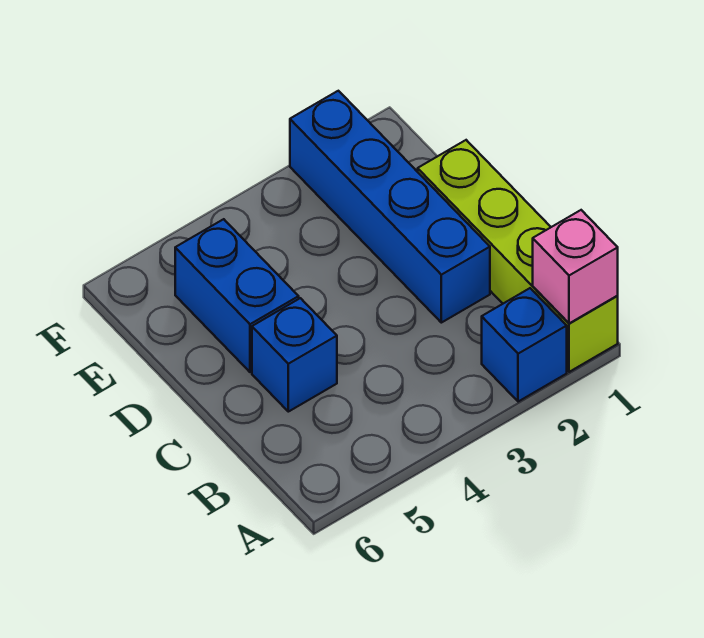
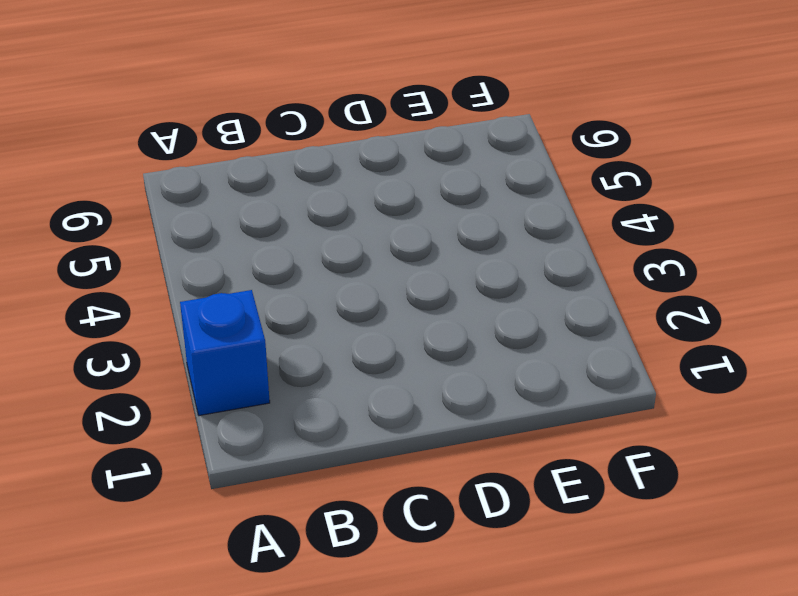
none -> lime brick A1:D1 level 1
none -> blue brick C2:F2 level 1

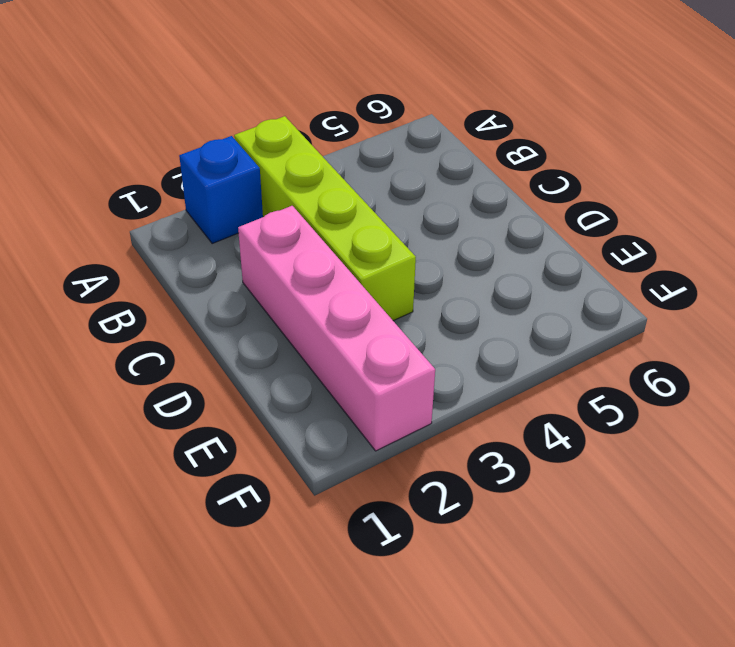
lime brick A3:D3 level 1 -> lime brick A1:D1 level 1
pink brick C2:F2 level 1 -> blue brick C2:F2 level 1
none -> blue brick C5 level 1
none -> blue brick D5:E5 level 1

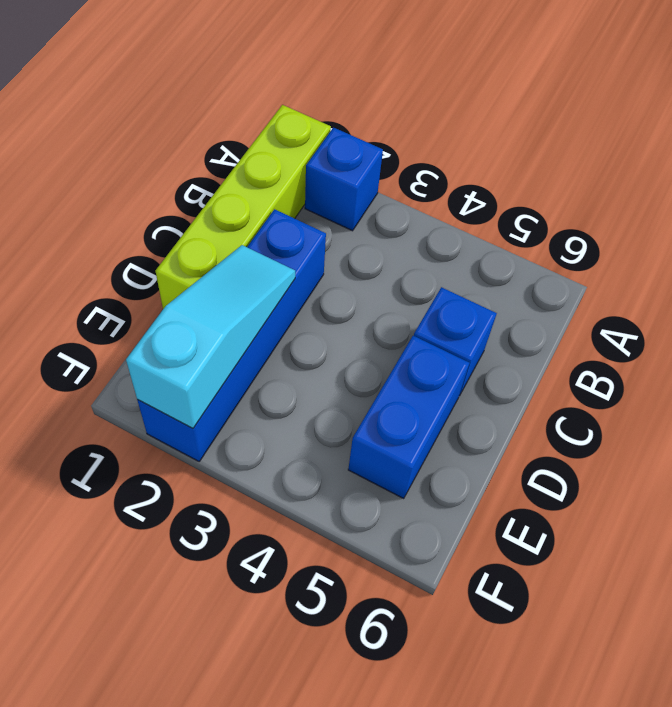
cyan slope D2:F2 level 2 top F -> none
none -> pink brick A1 level 2

